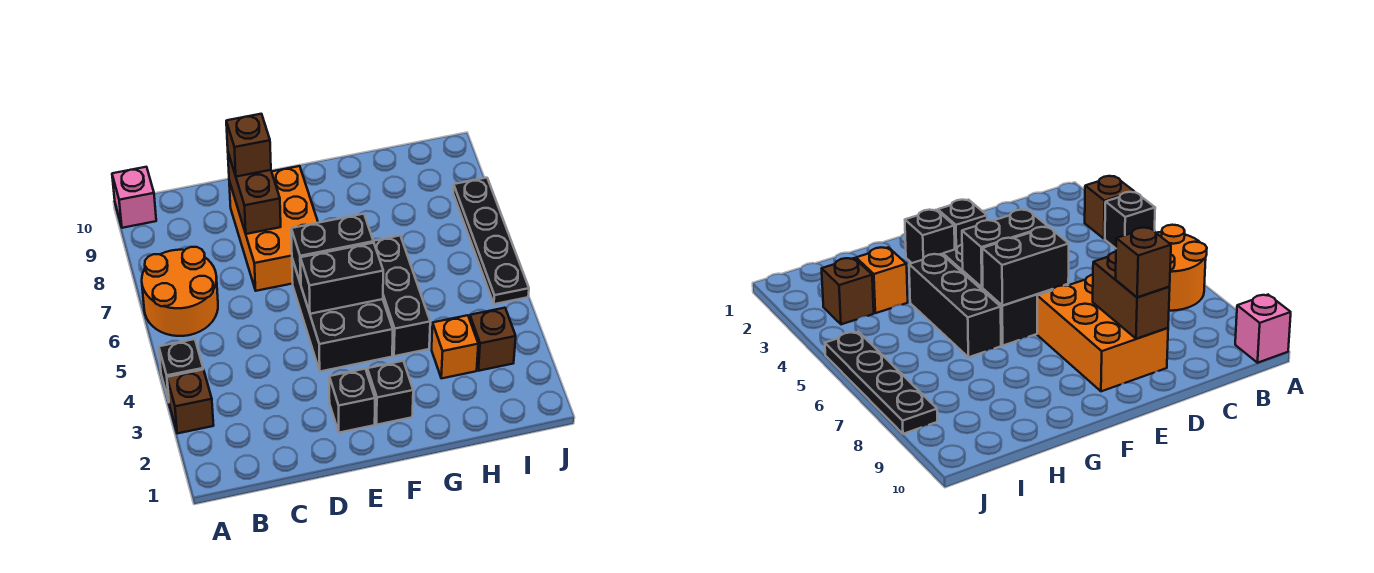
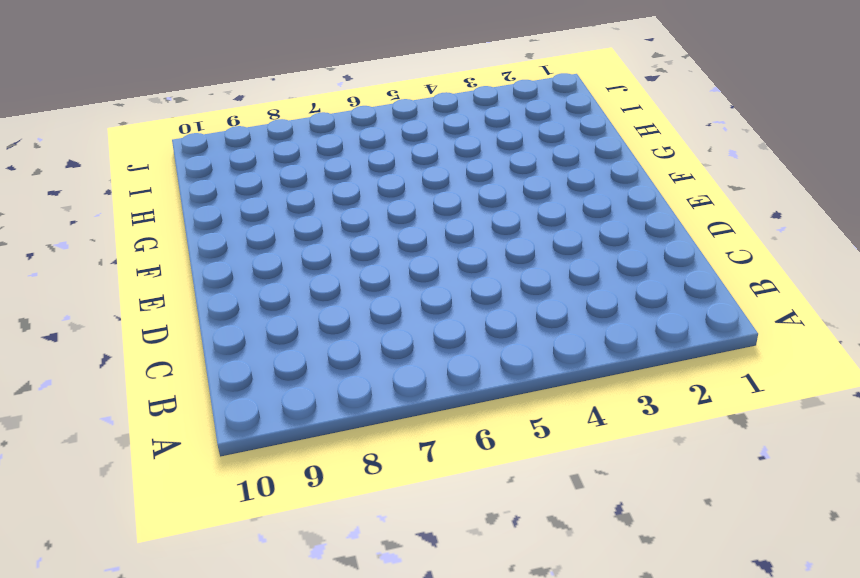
none -> brown brick A3 level 1
none -> black brick A4 level 1
none -> orange round brick A6:B7 level 1

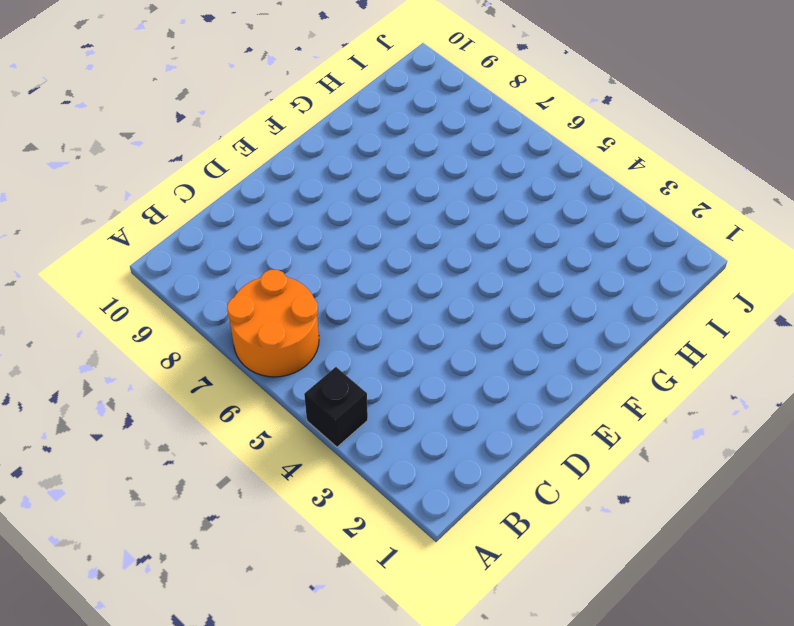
none -> brown brick A3 level 1
none -> pink brick A10 level 1
none -> orange brick D7:E9 level 1

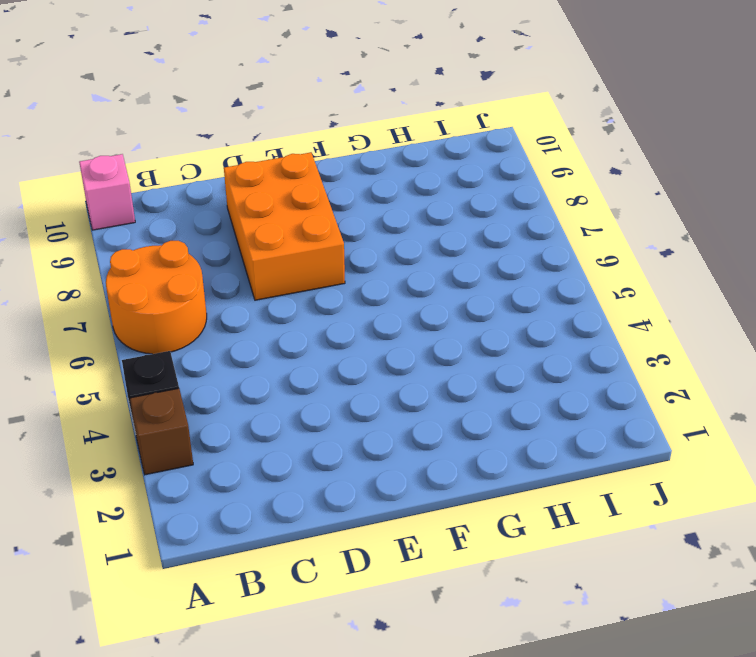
none -> black brick E2 level 1
none -> black brick E4:F6 level 1
none -> black brick F2 level 1

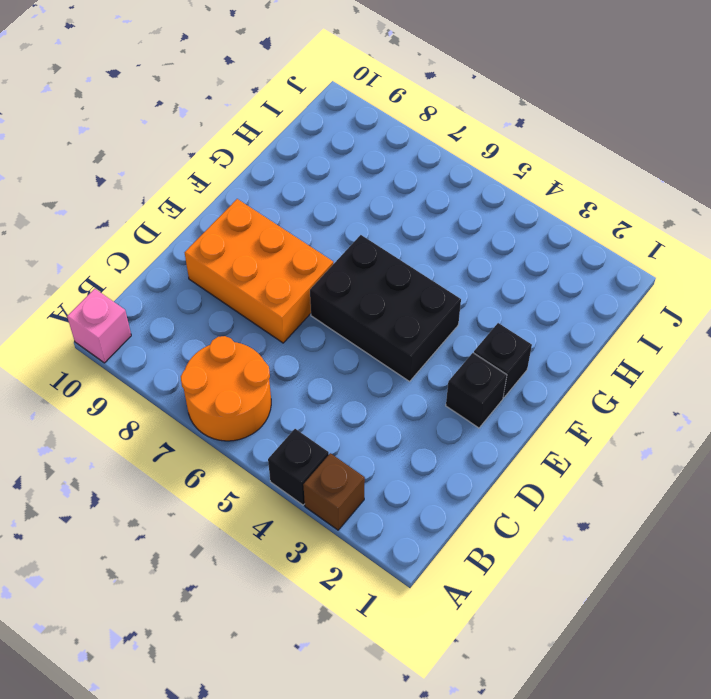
none -> black brick G4:G6 level 1
none -> orange brick H3 level 1
none -> brown brick I3 level 1

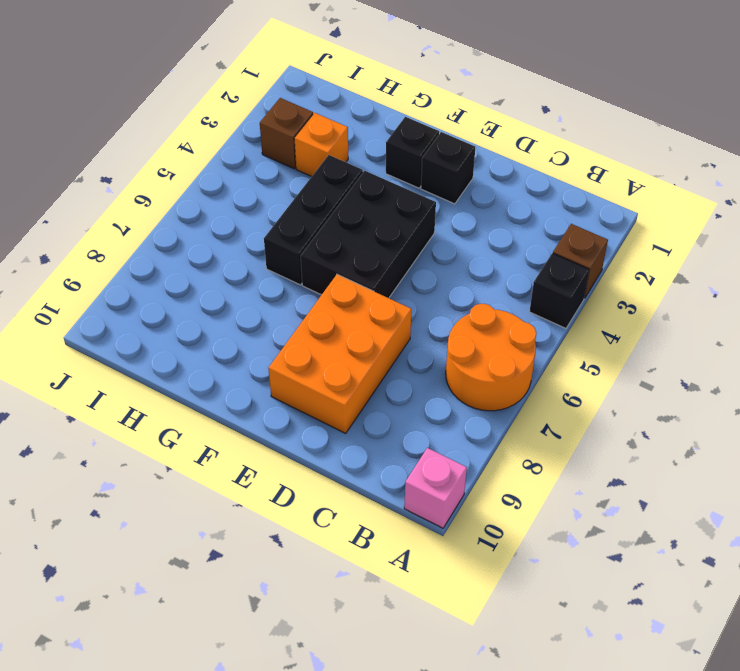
none -> black plate J5:J8 level 1
none -> brown brick D8:D9 level 2
none -> black brick E5:F5 level 2

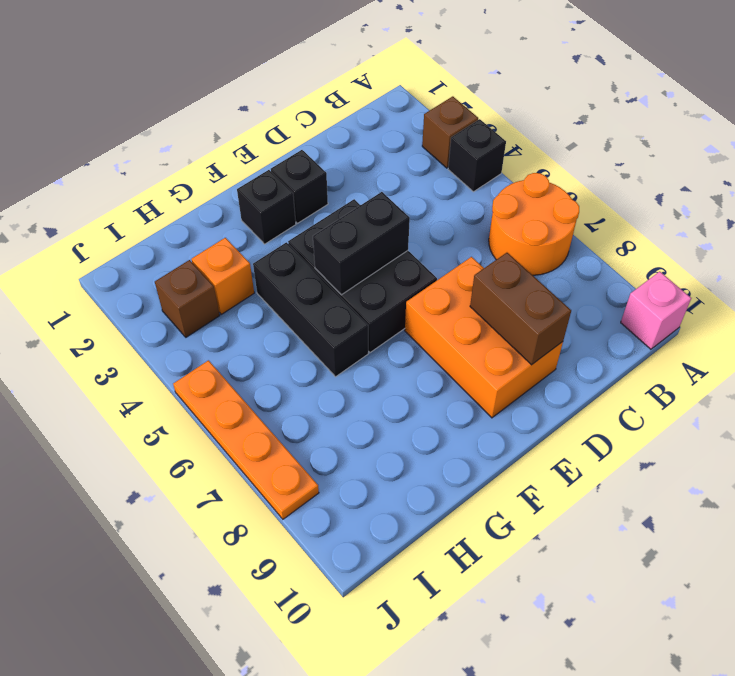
orange plate J5:J8 level 1 -> black plate J5:J8 level 1
none -> black brick E6:F6 level 2
none -> brown brick D9 level 3

